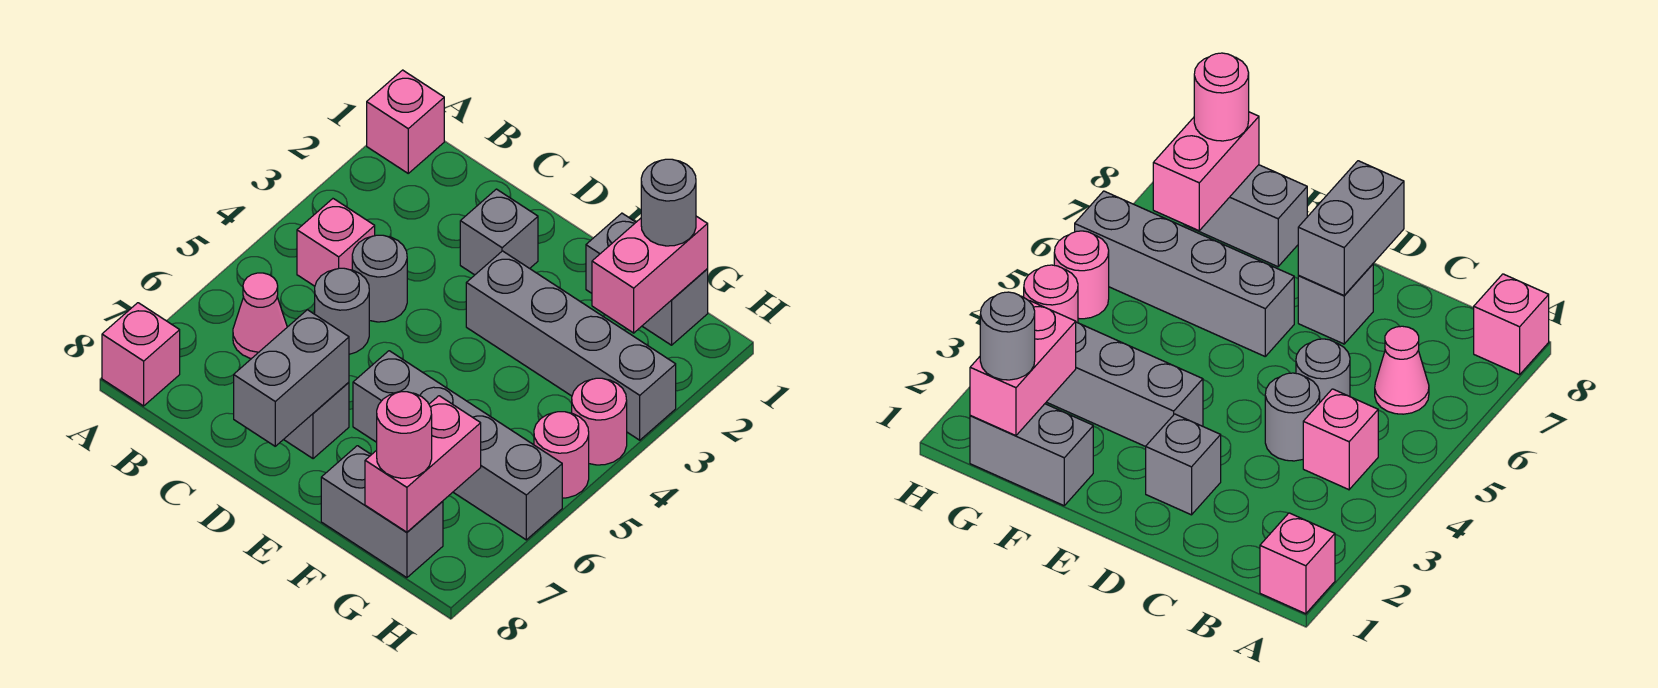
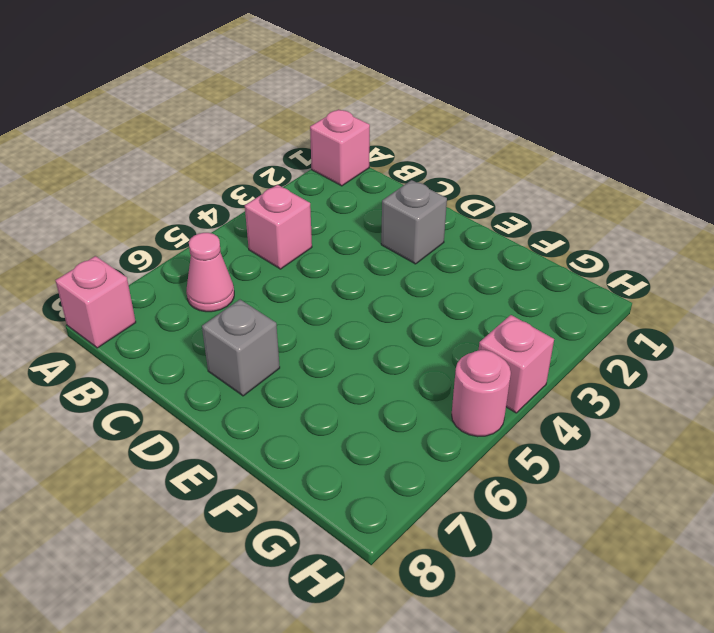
pink brick H4 level 1 -> pink round brick H4 level 1
none -> grey round brick C4 level 1
none -> grey round brick C5 level 1
none -> grey brick E3:H3 level 1

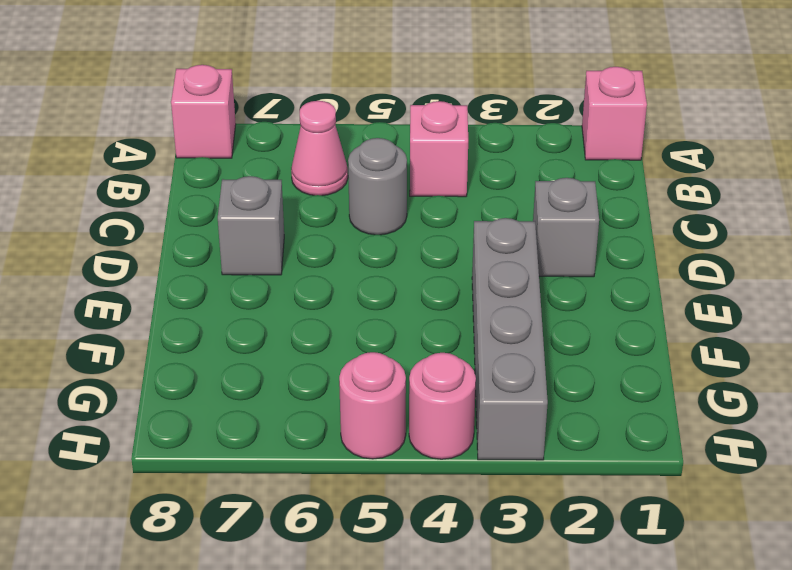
none -> grey round brick C4 level 1
none -> grey brick E6:H6 level 1
none -> grey brick F1:G1 level 1

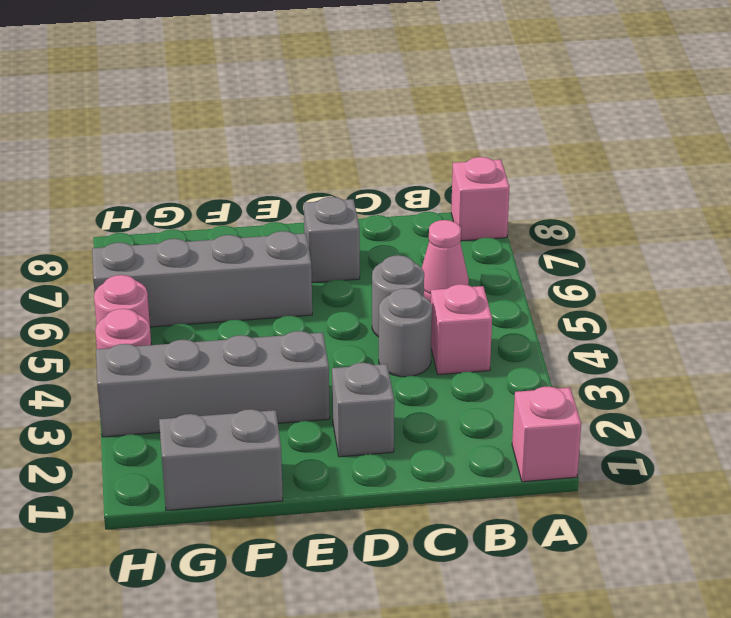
none -> grey brick F8:G8 level 1
none -> grey brick D7:D8 level 2
none -> pink brick G1:G2 level 2

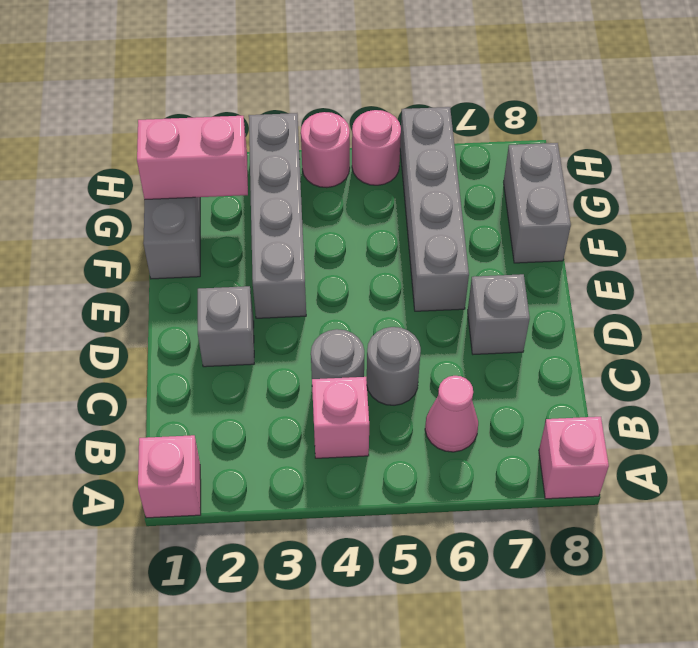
none -> grey brick D7:D8 level 2
none -> pink brick G7:G8 level 2
none -> grey round brick G1 level 3

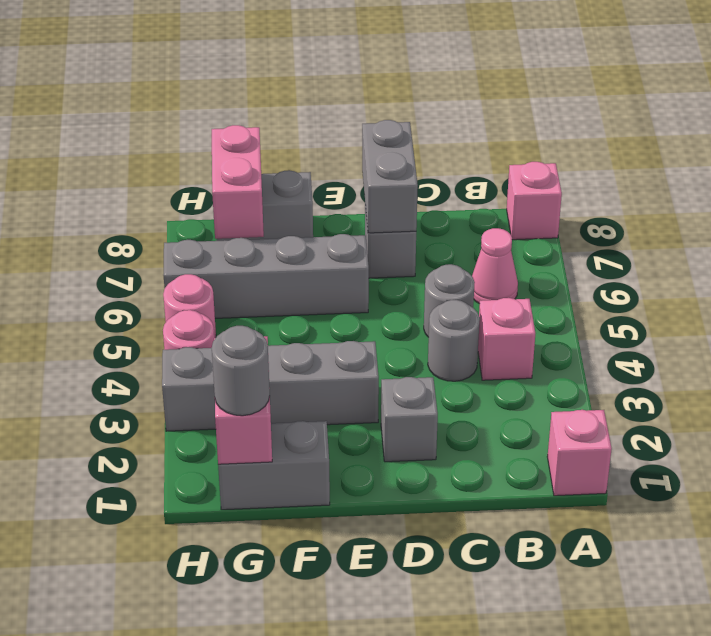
none -> pink round brick G8 level 3

